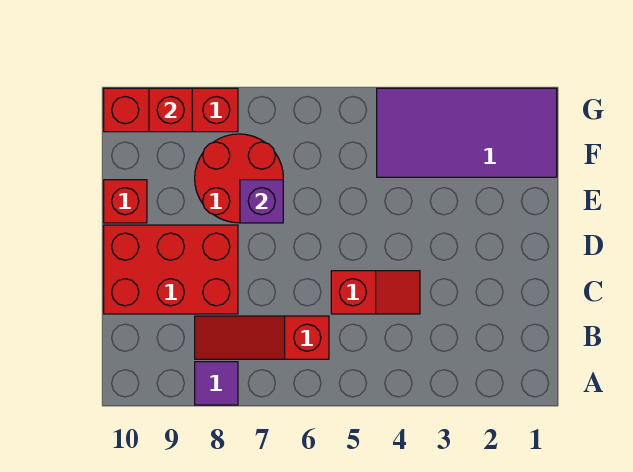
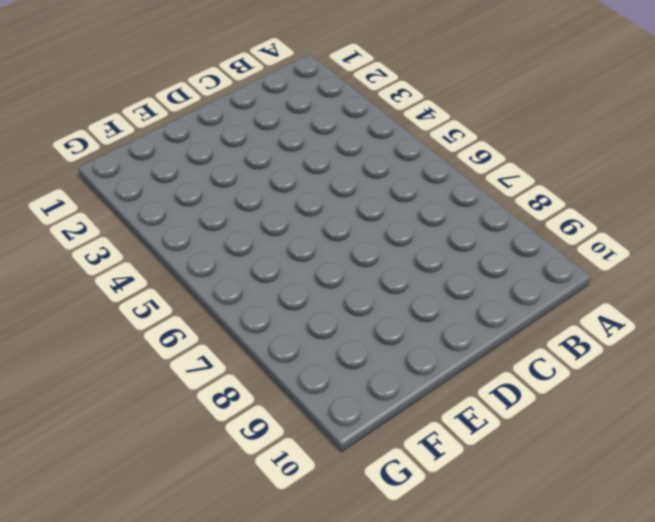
none -> purple tile A8 level 1
none -> red slope B6:B8 level 1 top 6

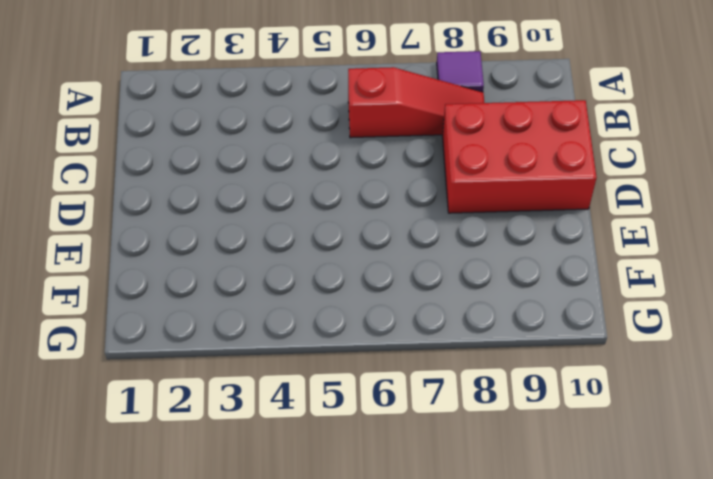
none -> red slope C4:C5 level 1 top 5
none -> red round brick E7:F8 level 1

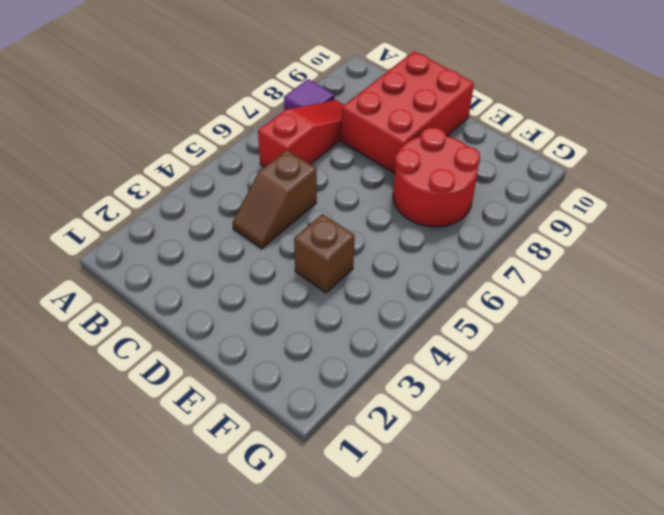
brown slope C4:C5 level 1 top 5 -> red slope C4:C5 level 1 top 5
brown brick E4 level 1 -> none
none -> red brick E10 level 1
none -> purple tile F1:G4 level 1

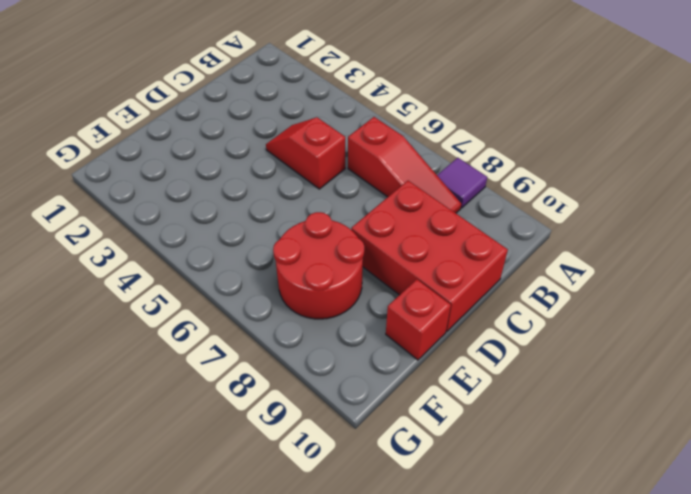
none -> purple tile F1:G4 level 1
none -> red brick G8:G10 level 1

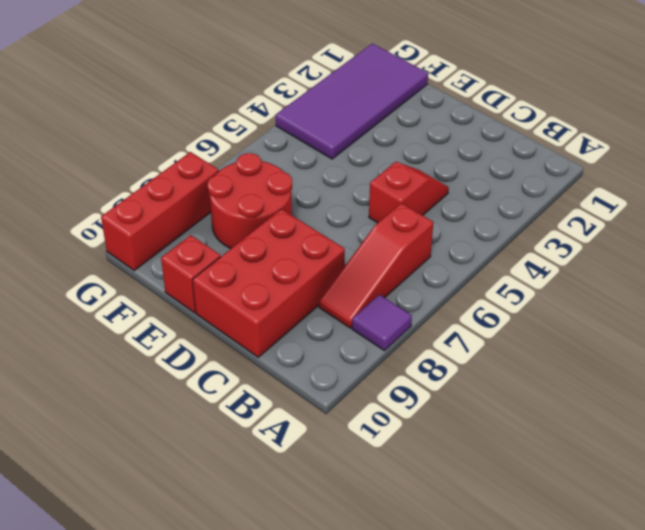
none -> purple brick E7 level 2
none -> red brick G9 level 2

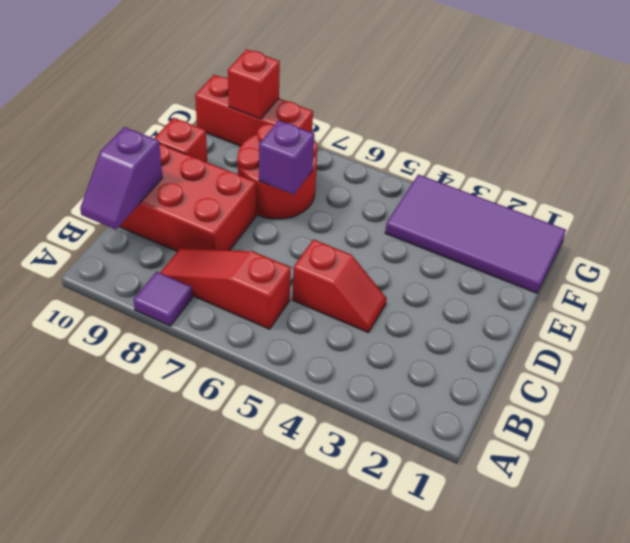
purple slope B10:C10 level 2 top C -> none

